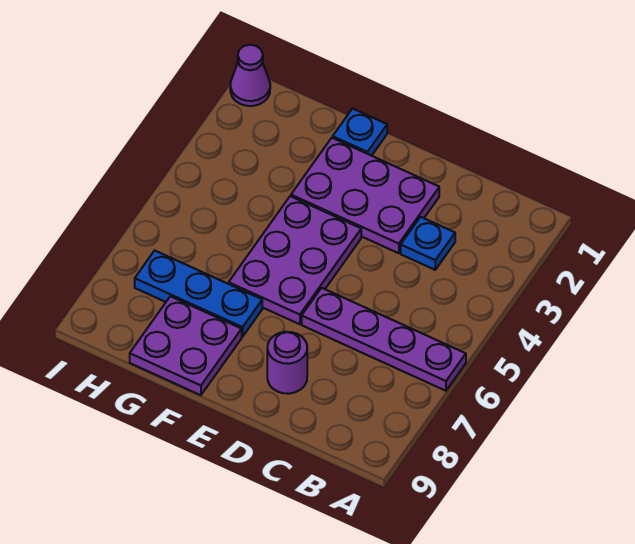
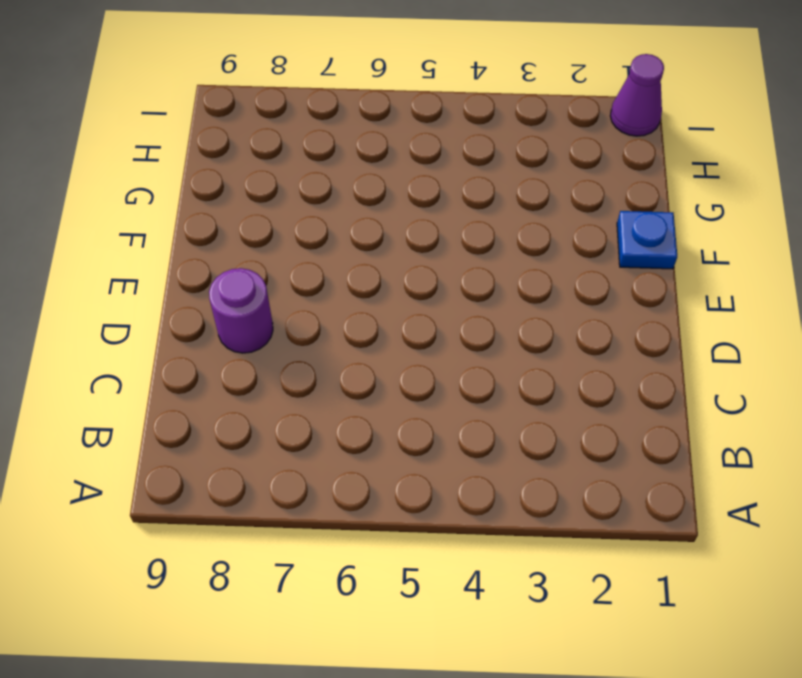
none -> purple plate A6:D6 level 1
none -> blue plate C3 level 1

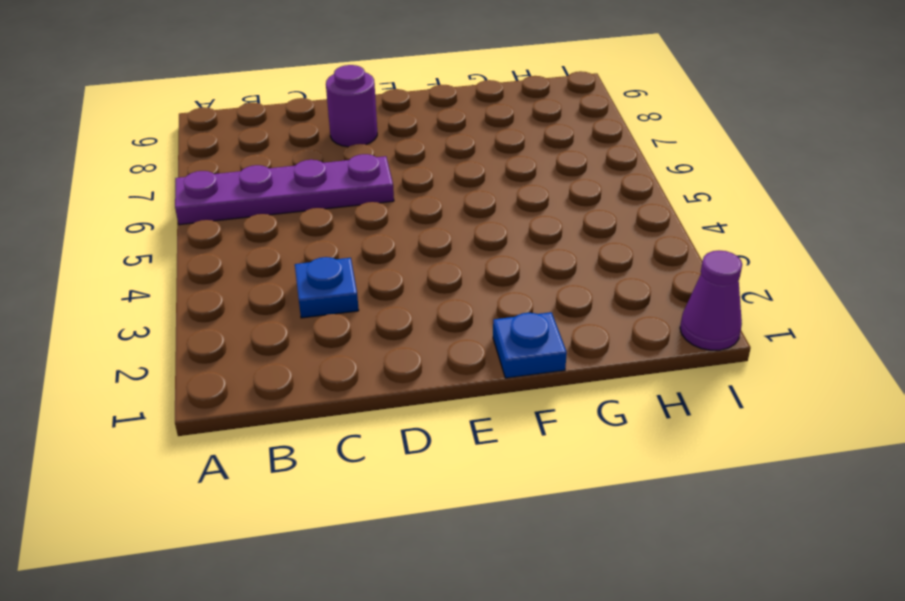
none -> purple plate D2:F3 level 1
none -> purple plate E4:F6 level 1

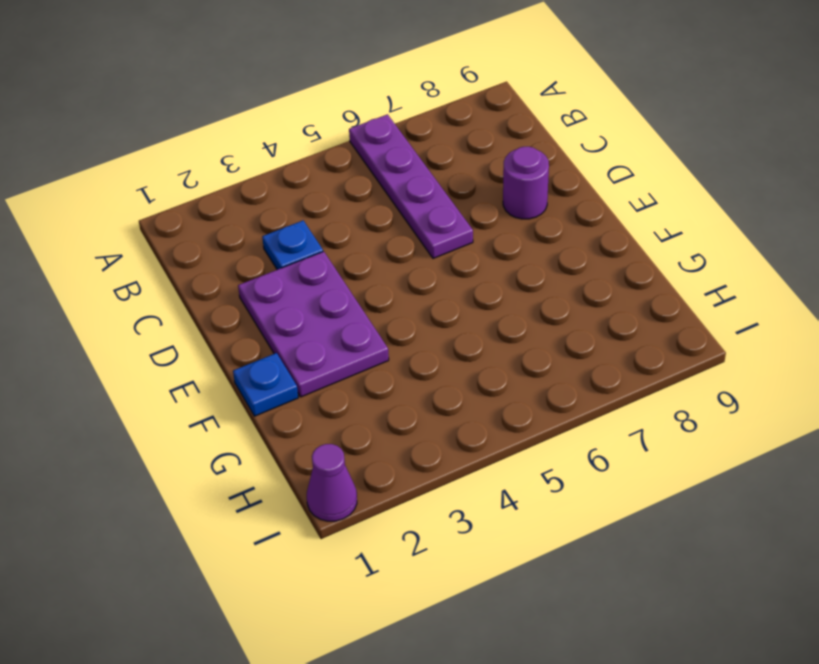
none -> purple plate E4:F6 level 1
none -> blue plate F7:H7 level 1

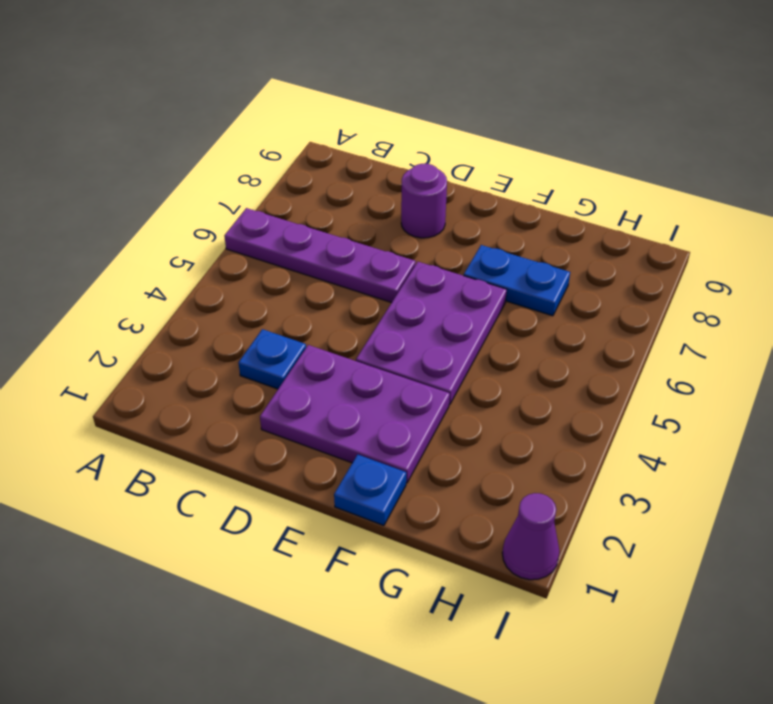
blue plate F7:G7 level 1 -> blue plate F7:H7 level 1
none -> purple plate F8:G9 level 1

